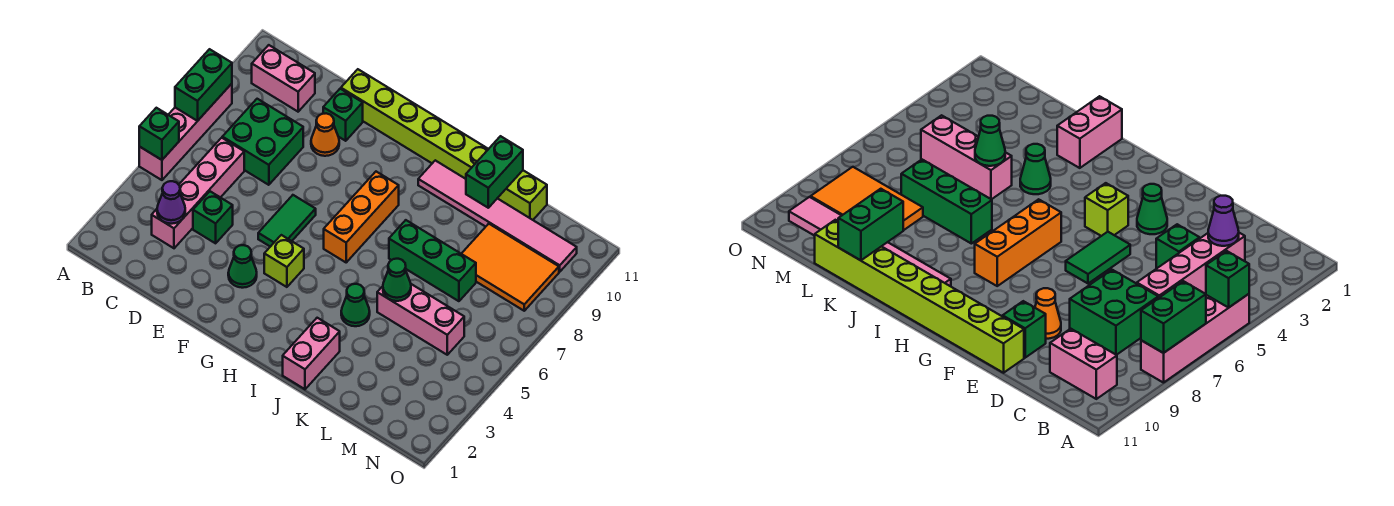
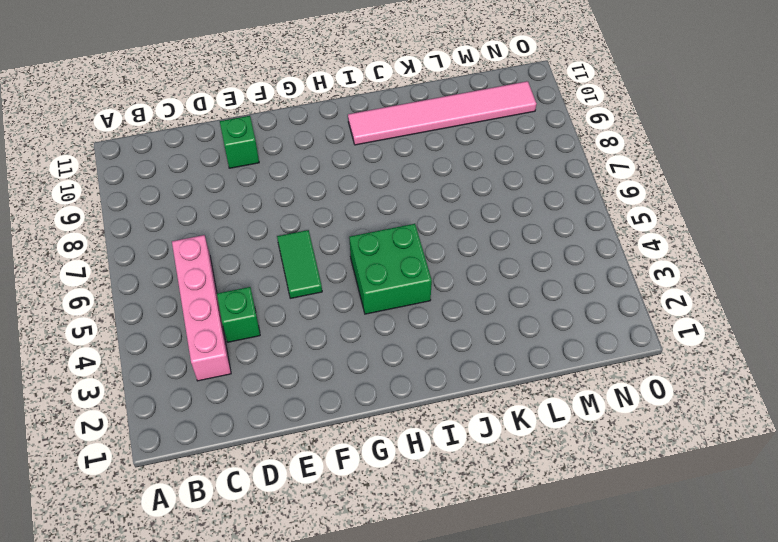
green brick H4:I5 level 1 -> green brick C7:D8 level 1
none -> pink brick A5:A8 level 1
none -> pink brick B10:C10 level 1
none -> orange cone E9 level 1

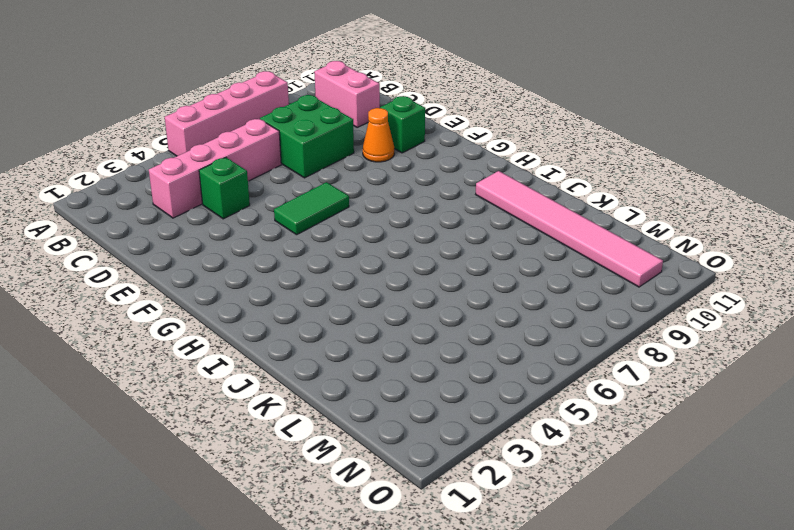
none -> lime brick E11:L11 level 1
none -> green cone F3 level 1
none -> lime brick G4 level 1

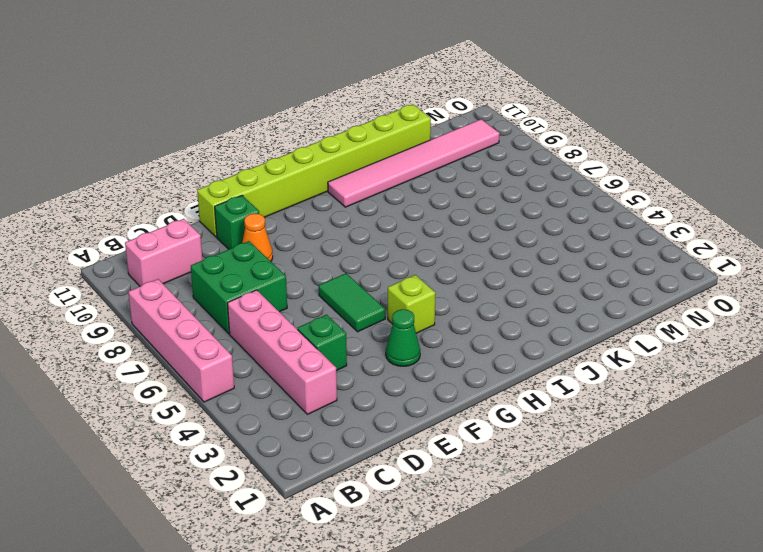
none -> orange brick H6:H8 level 1
none -> pink brick J1:J2 level 1
none -> green cone J4 level 1

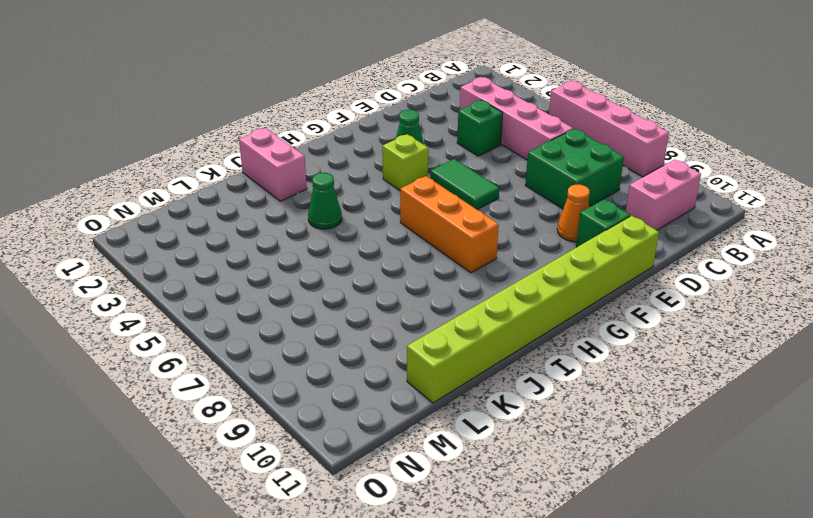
none -> pink tile I10:N10 level 1
none -> green brick J7:L7 level 1
none -> pink brick K5:M5 level 1

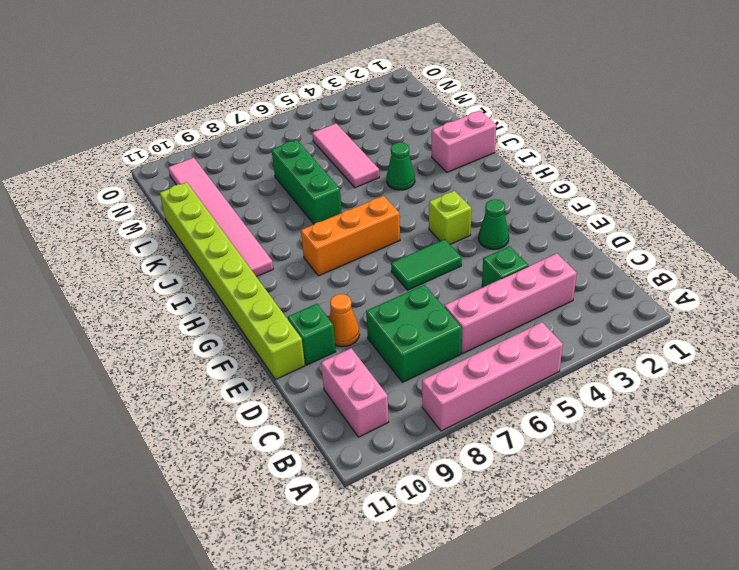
pink tile K5:M5 level 1 -> pink brick K5:M5 level 1
none -> orange tile L8:N9 level 1
none -> green brick A5 level 2
none -> green brick A7:A8 level 2

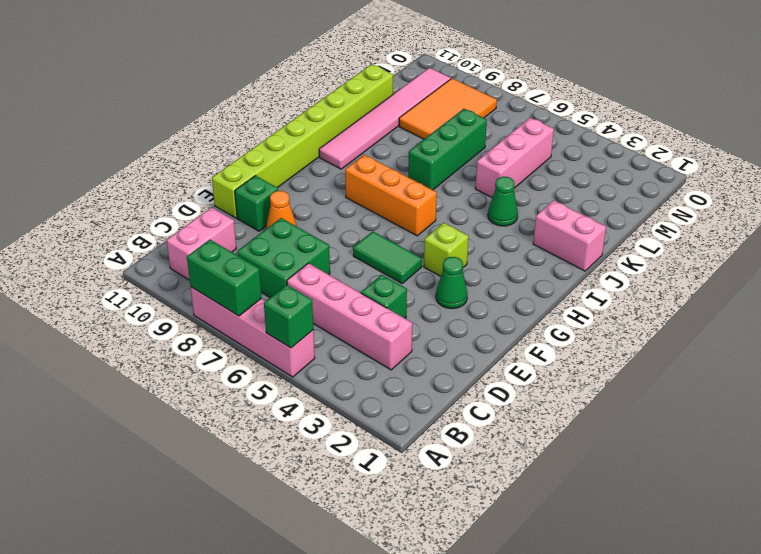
none -> purple cone C3 level 2
none -> green cone K5 level 2
none -> green brick K10:K11 level 2

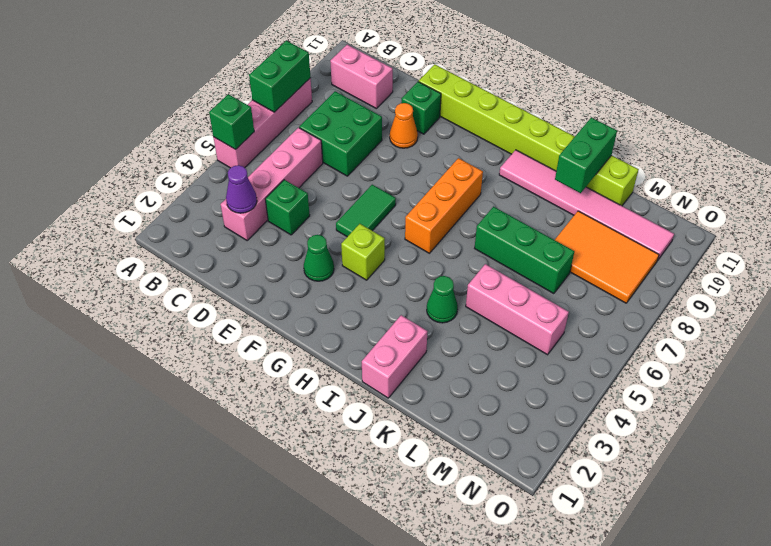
none -> green cone K5 level 2

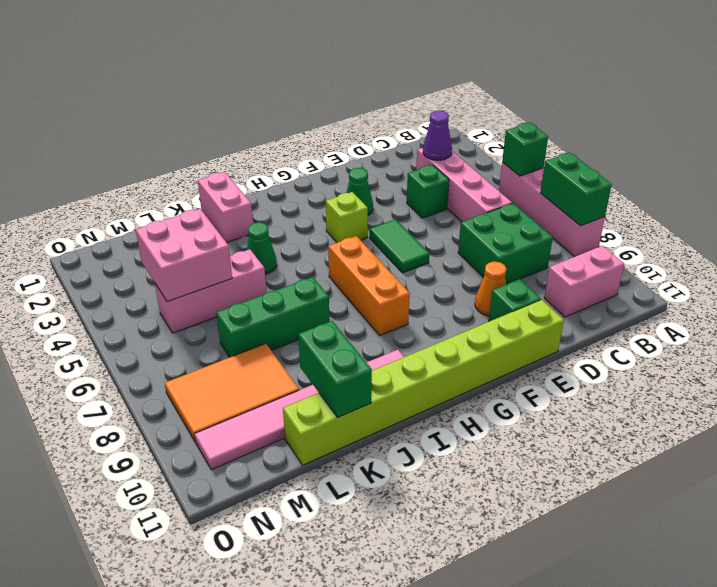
pink brick L4:M5 level 2 -> none
none -> green cone K5 level 2

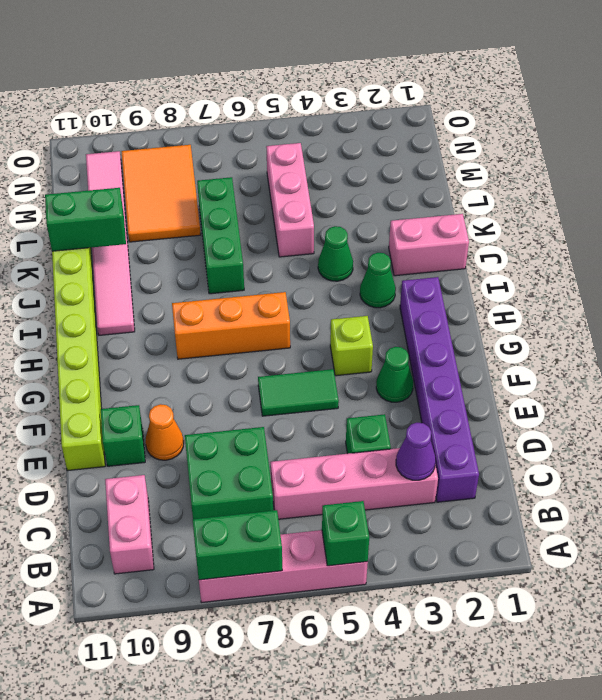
purple brick C2:H2 level 1 -> none
green cone I3 level 1 -> green cone K5 level 2

